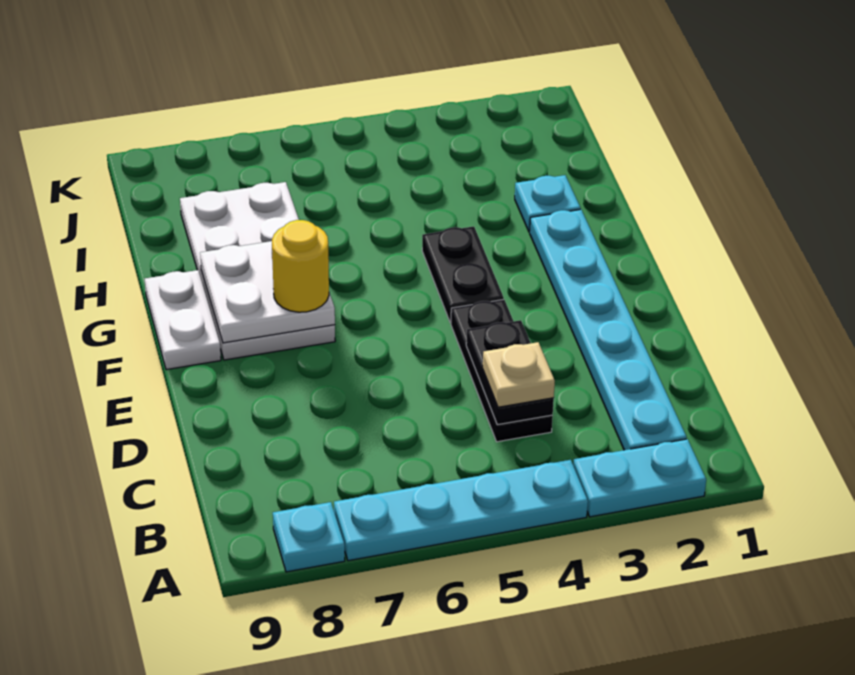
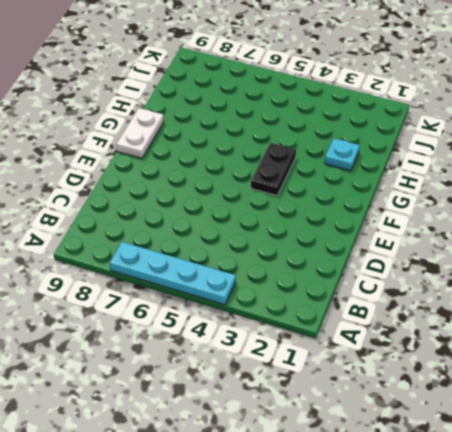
none -> cyan plate A2:A3 level 1
none -> cyan plate A8 level 1
none -> cyan plate B2:G2 level 1

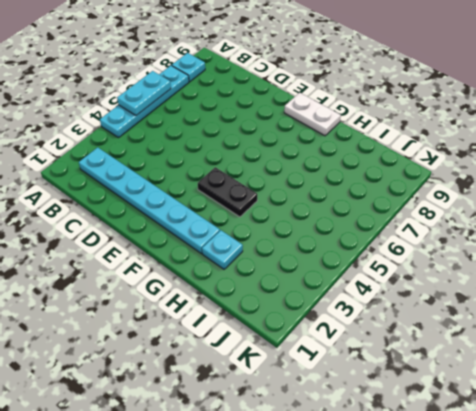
cyan plate A5:A6 level 2 -> cyan plate A2:A3 level 1
none -> black plate C4:E4 level 1
none -> white plate F7:I8 level 1
none -> black plate C4:D4 level 2

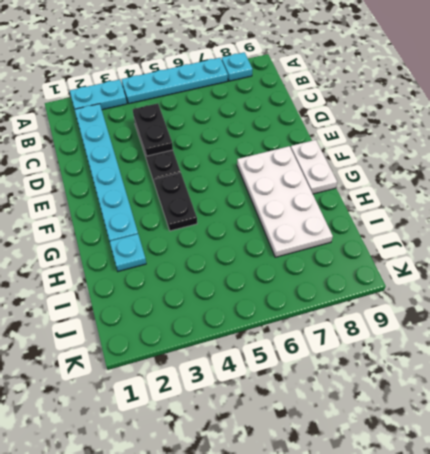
none -> white plate F7:G8 level 2
none -> tan plate C4 level 3
none -> yellow round brick F7 level 3

